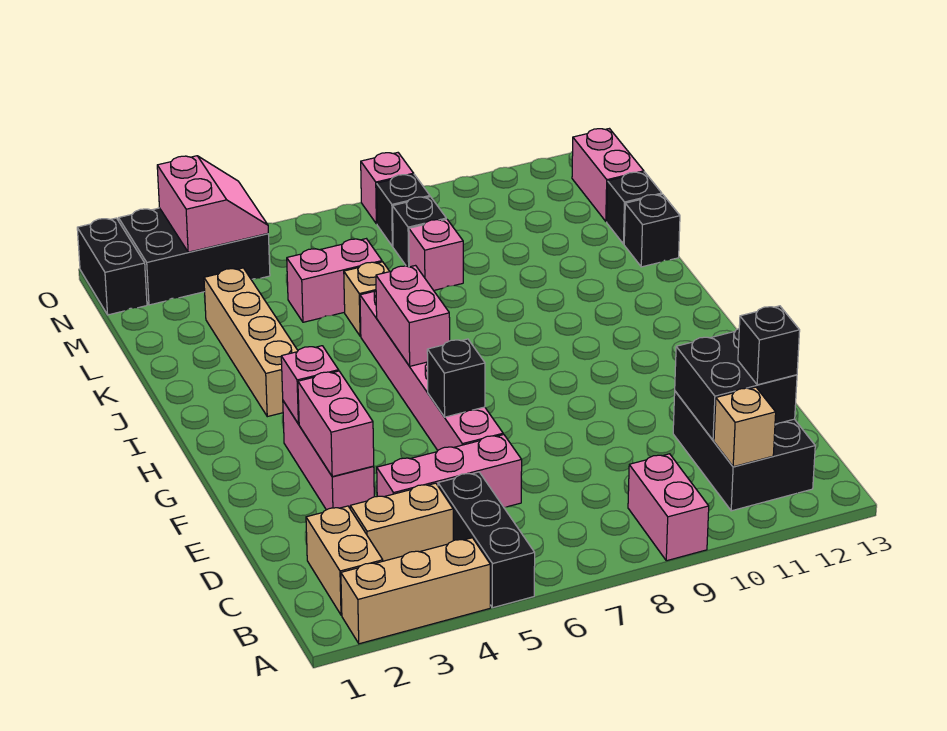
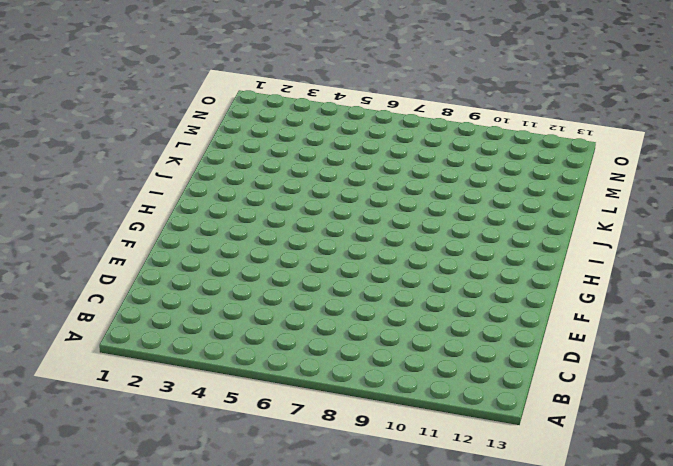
none -> tan brick A2:A4 level 1
none -> black brick A5:C5 level 1
none -> pink brick A9:B9 level 1

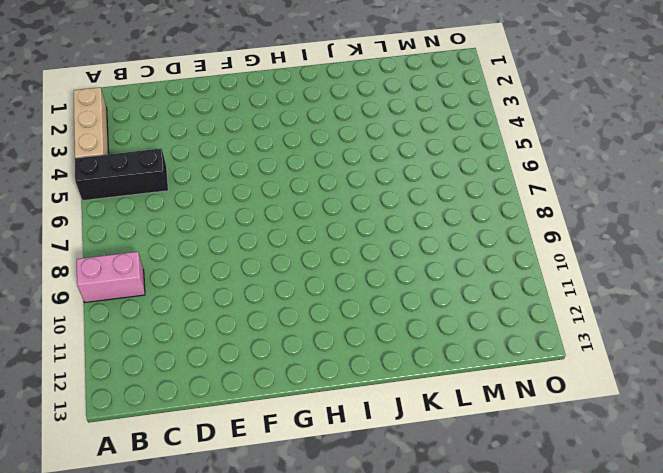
none -> tan brick B2:C2 level 1
none -> black brick B11:D12 level 1
none -> tan brick C3:C4 level 1

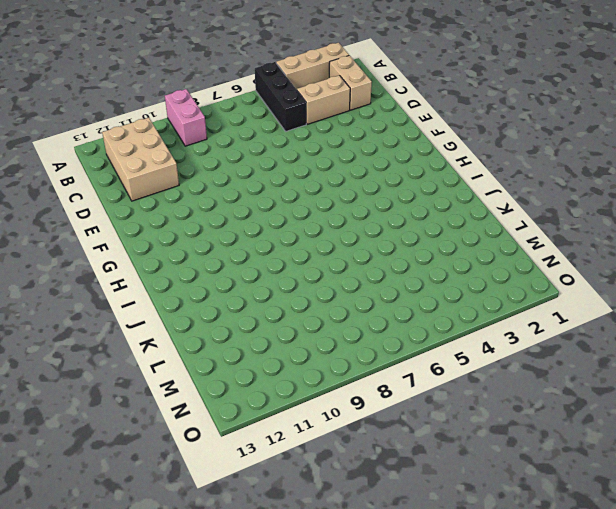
tan brick B11:D12 level 1 -> black brick B11:D12 level 1
none -> pink brick D4:D6 level 1
none -> pink brick E3:G3 level 1
none -> pink brick E6:J6 level 1

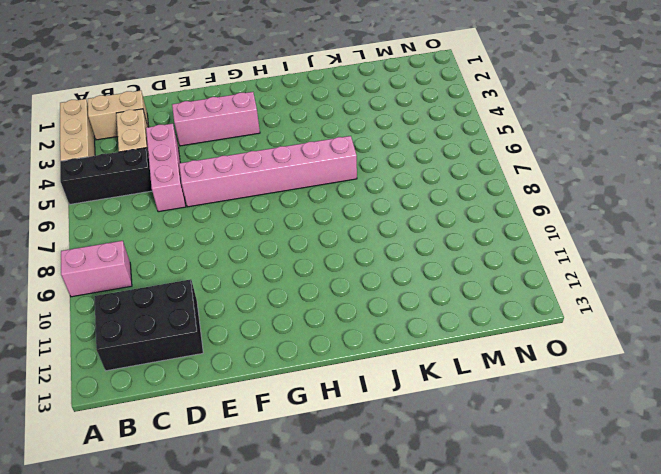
none -> tan brick I3:L3 level 1
none -> tan brick K6 level 1
none -> black brick K13 level 1

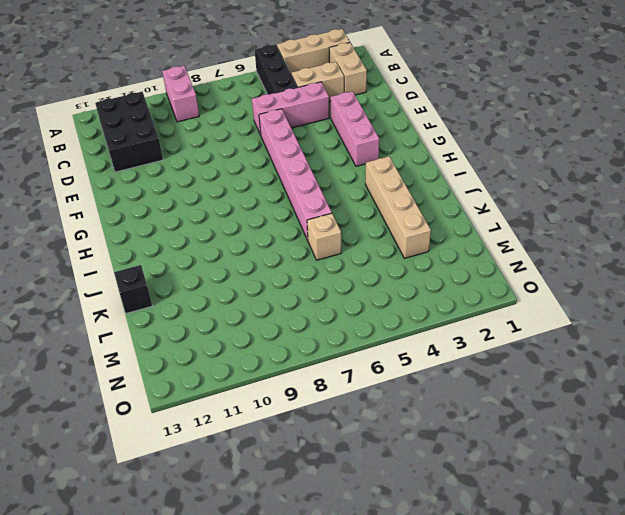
none -> pink brick L5:L6 level 1
none -> pink brick L8 level 1
none -> black brick L13 level 1

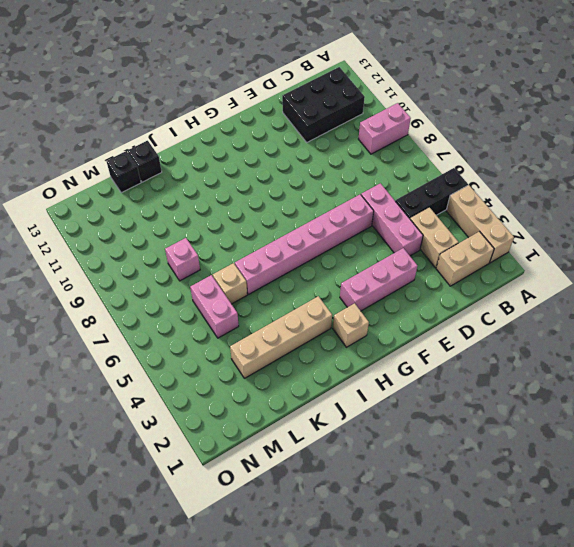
tan brick H2 level 1 -> tan brick B11 level 2
none -> black brick M8 level 1
none -> pink brick M13:N13 level 1
none -> black brick N1:O1 level 1

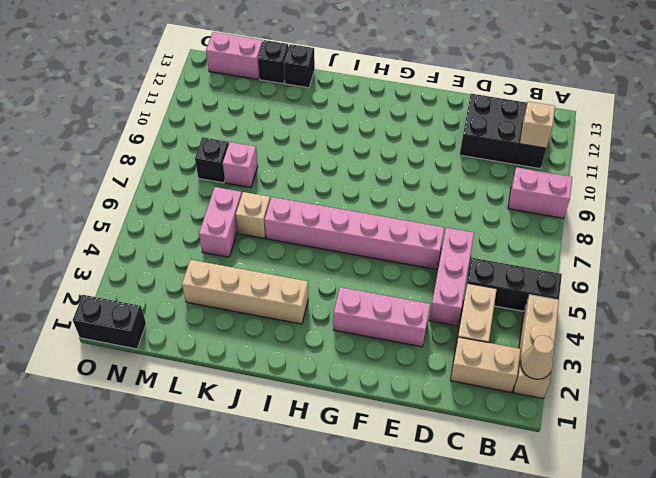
tan cone A2 level 2 -> none
none -> black brick N2:O4 level 1
none -> black brick N8 level 1
none -> pink brick O8 level 1

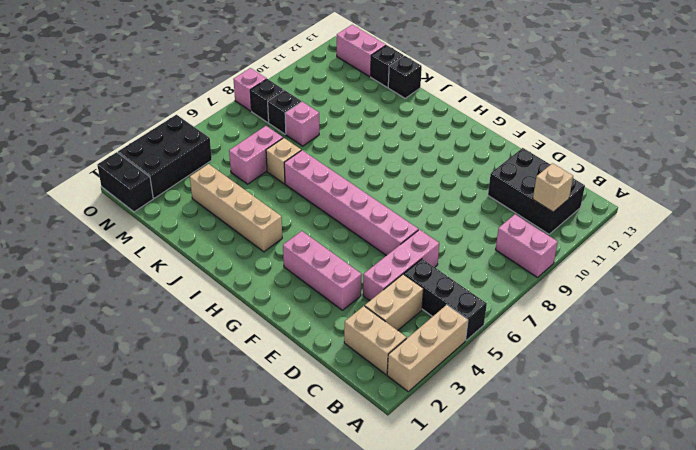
none -> black brick C11:D12 level 2
none -> pink brick E3:F3 level 2
none -> black brick F6 level 2

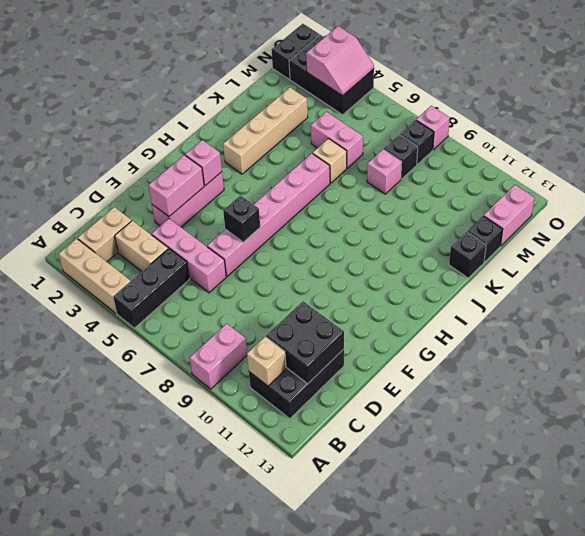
none -> pink brick H6:I6 level 2
none -> black brick C12 level 3

